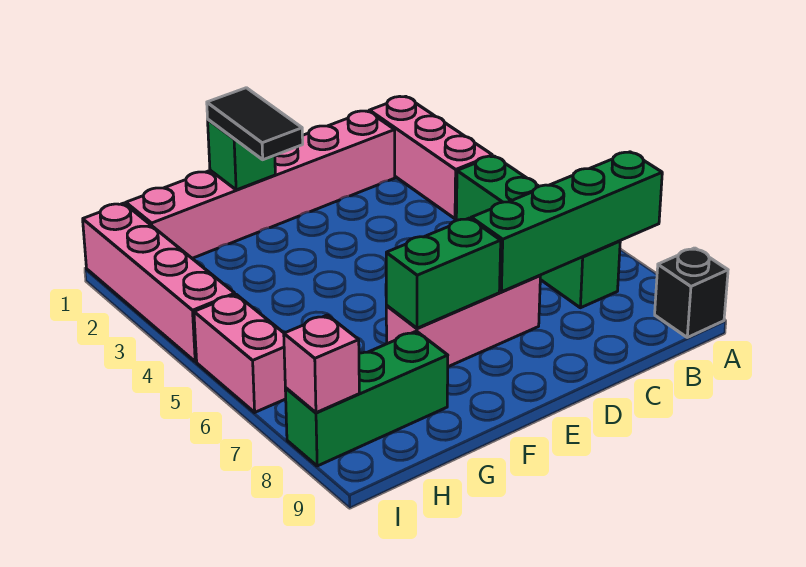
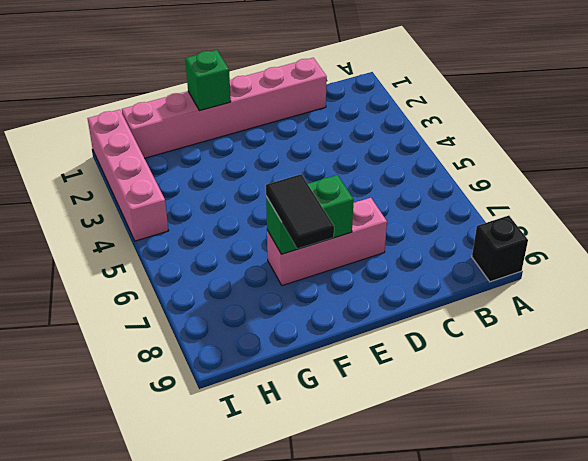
black tile F7:F8 level 3 -> black tile F1:F2 level 3
none -> pink brick B1:B3 level 1
none -> green brick B4:B7 level 1
none -> green brick G8:I8 level 1

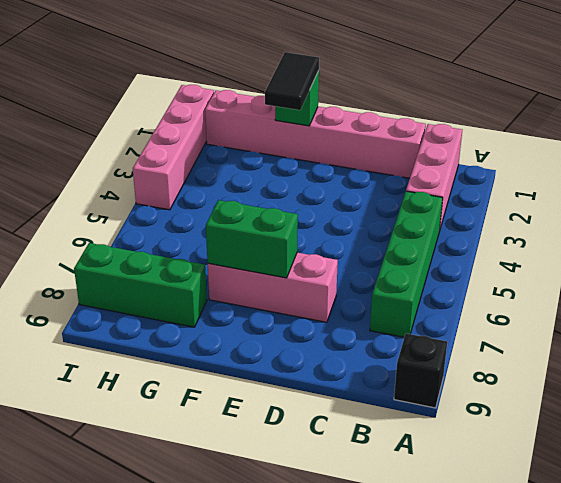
none -> pink brick I5:I6 level 1
none -> green brick A7:D7 level 2
none -> pink brick I8 level 2

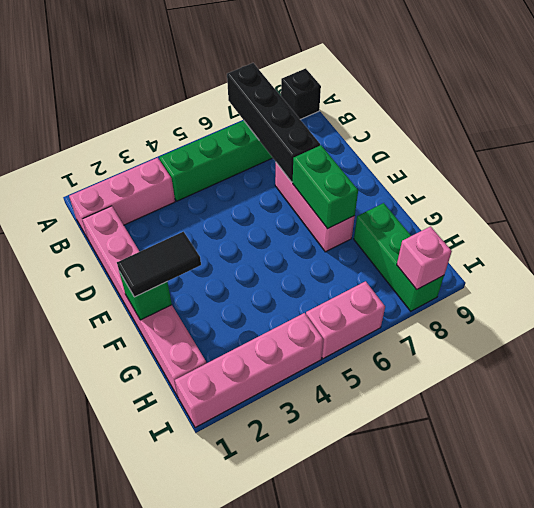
black brick A7:D7 level 2 -> green brick A7:D7 level 2

